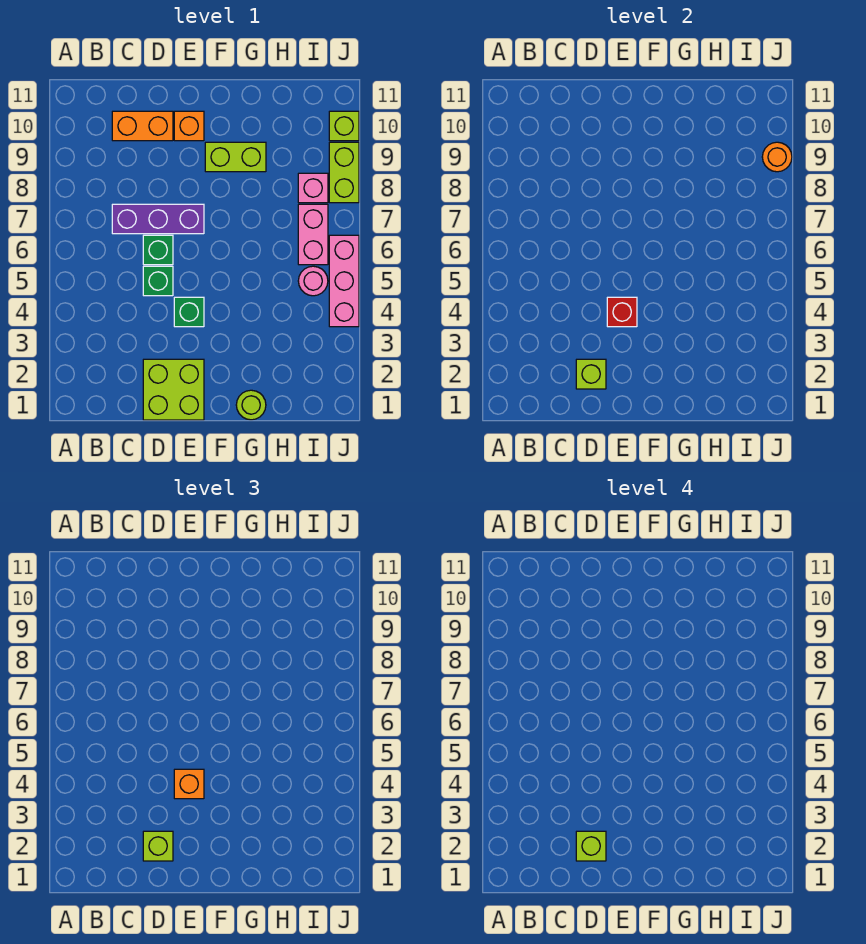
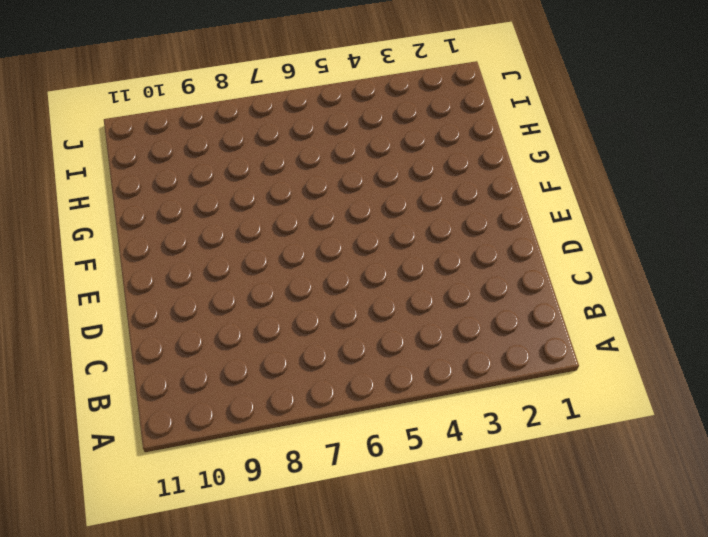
none -> purple brick C7:E7 level 1
none -> orange brick C10:D10 level 1
none -> lime brick D1:E2 level 1

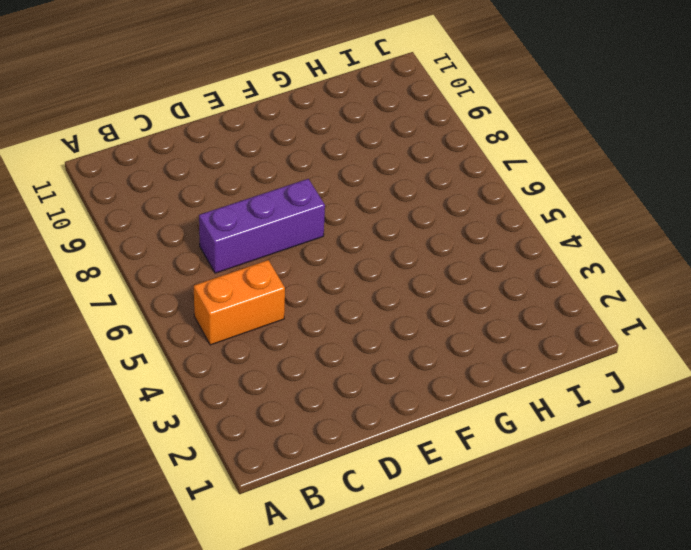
orange brick B5:C5 level 1 -> orange brick C10:D10 level 1
none -> lime brick D1:E2 level 1
none -> green brick D5 level 1
none -> green brick D6 level 1

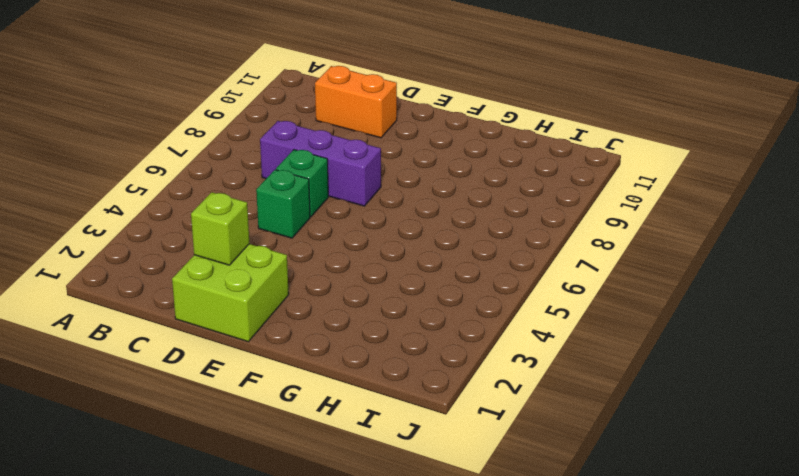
none -> green brick E4 level 1
none -> orange brick E10 level 1
none -> lime brick F9:G9 level 1

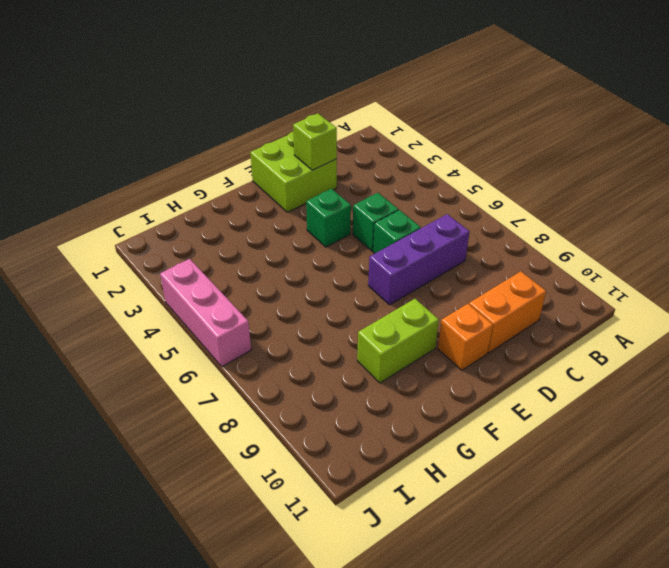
none -> lime round brick G1 level 1
none -> pink round brick I5 level 1
none -> pink brick I6:I7 level 1

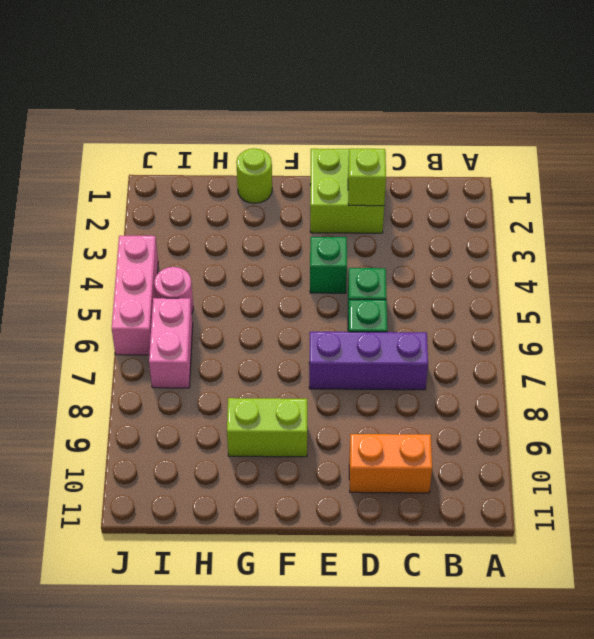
none -> orange brick E10 level 1
none -> pink brick I8 level 1
none -> lime brick J8:J9 level 1

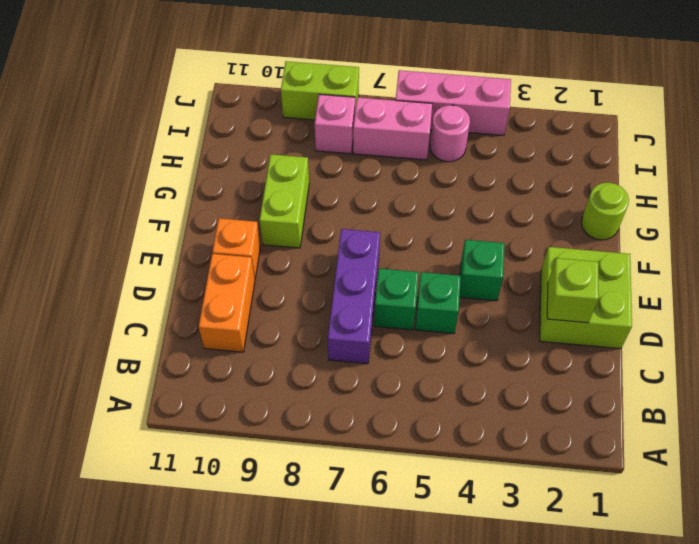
none -> lime brick J10 level 1
none -> red brick E4 level 2
none -> orange round brick J9 level 2

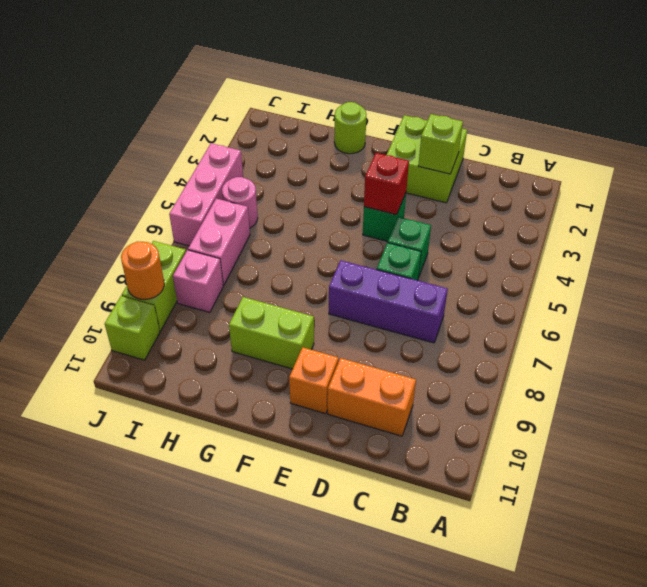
none -> lime brick D2 level 3
none -> orange brick E4 level 3
none -> lime brick D2 level 4

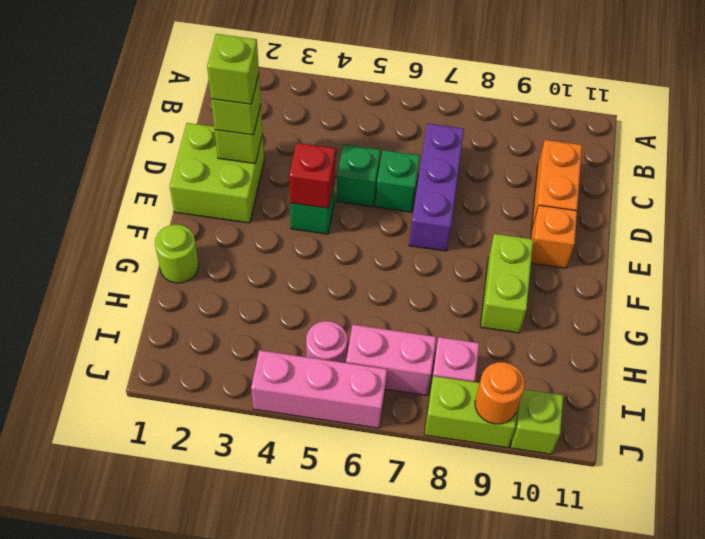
none -> orange brick E4 level 3

